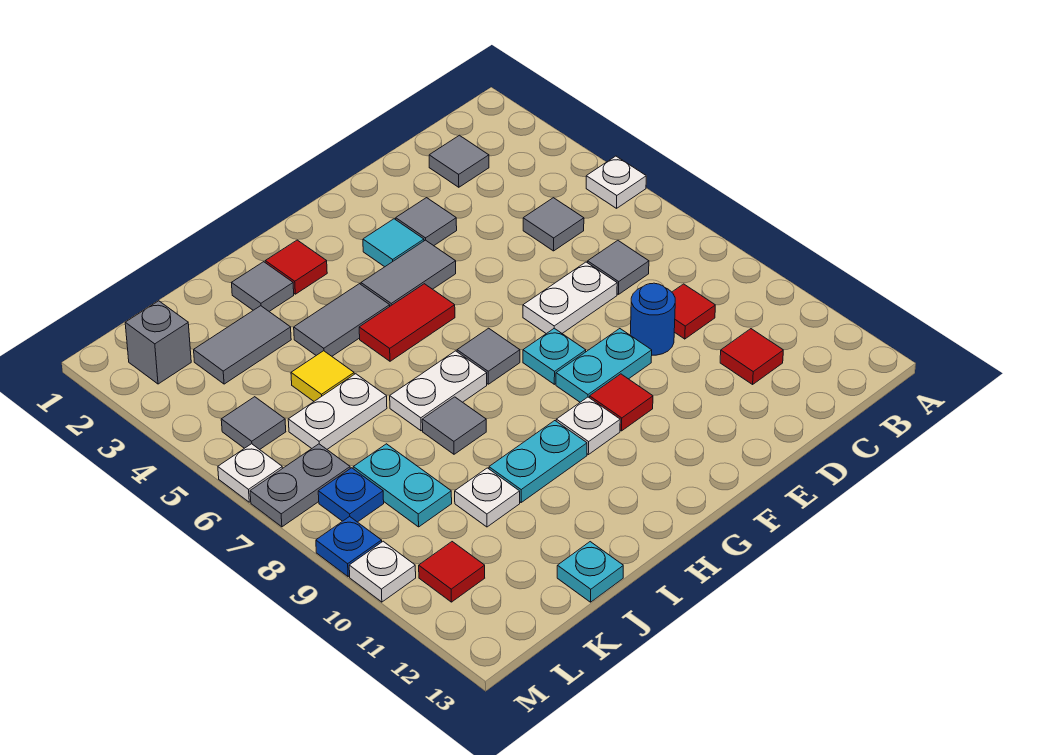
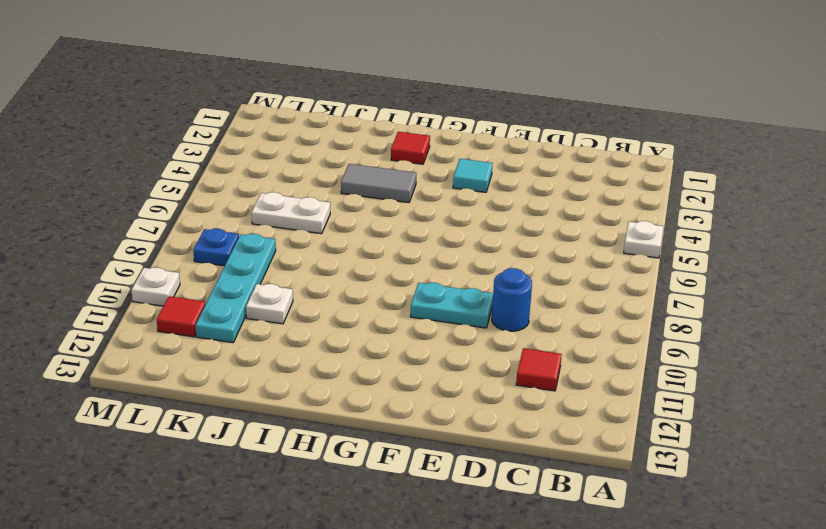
cyan plate K8:K11 level 1 -> cyan plate K8:K9 level 1
none -> grey tile C2 level 1
none -> grey tile C5 level 1
none -> grey tile C7 level 1
none -> red tile C9 level 1

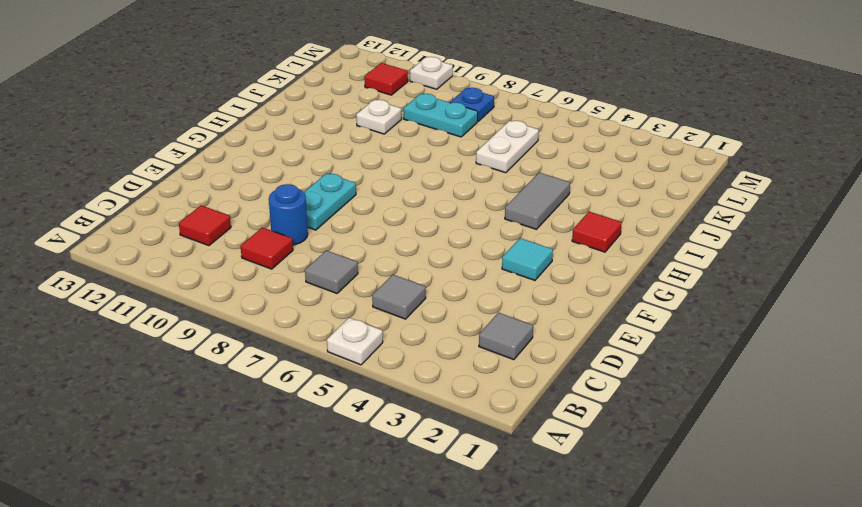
none -> white plate D7:E7 level 1
none -> grey tile E3 level 1
none -> grey tile F4:G4 level 1
none -> cyan plate F8 level 1

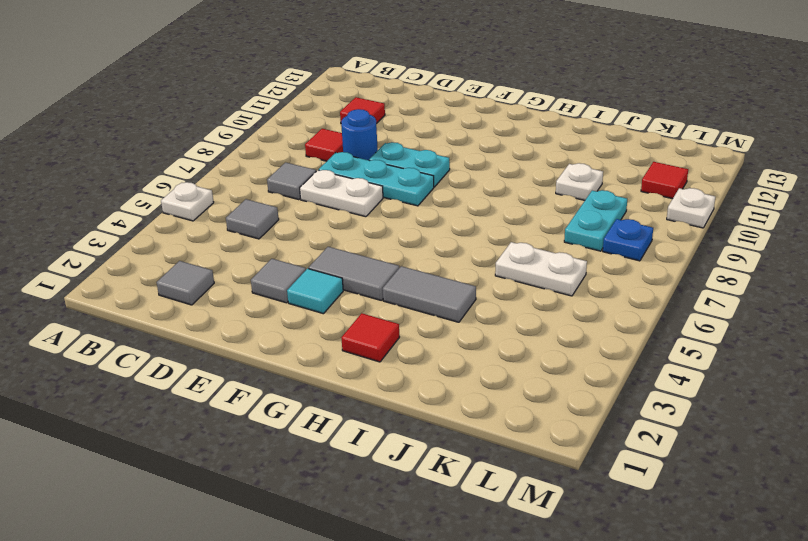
cyan plate D8:F8 level 1 -> cyan plate F8 level 1
none -> red tile F10 level 1
none -> red tile G5:H5 level 1
none -> grey tile G7 level 1
none -> white plate G10 level 1

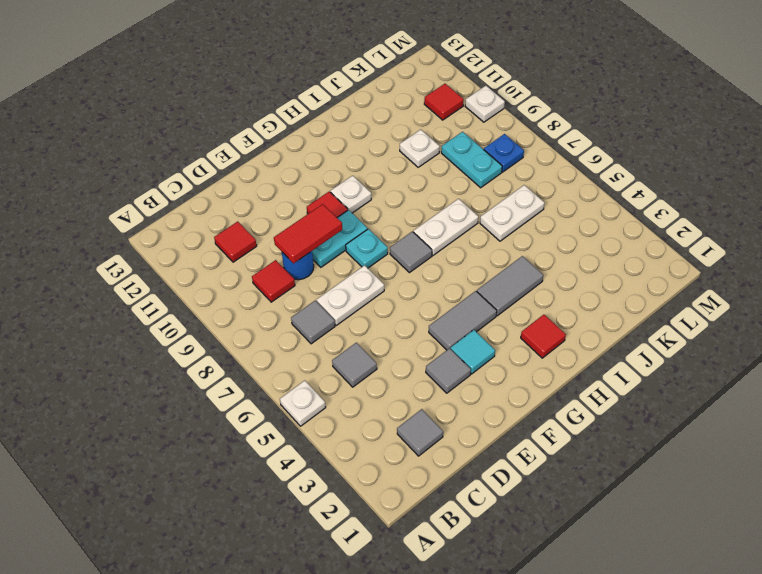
red tile D9:E9 level 2 -> red tile G5:H5 level 1
none -> cyan plate H10:I10 level 1
none -> grey tile I2 level 1
none -> grey tile I8 level 1
none -> grey tile J3:K3 level 1

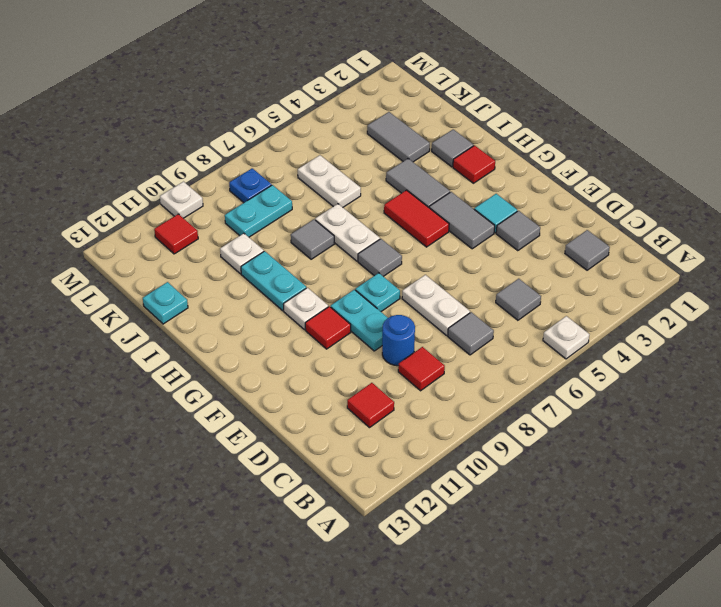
none -> yellow tile J5 level 1
none -> grey brick L2 level 1
none -> grey tile L5 level 1
none -> grey plate L7:M7 level 1

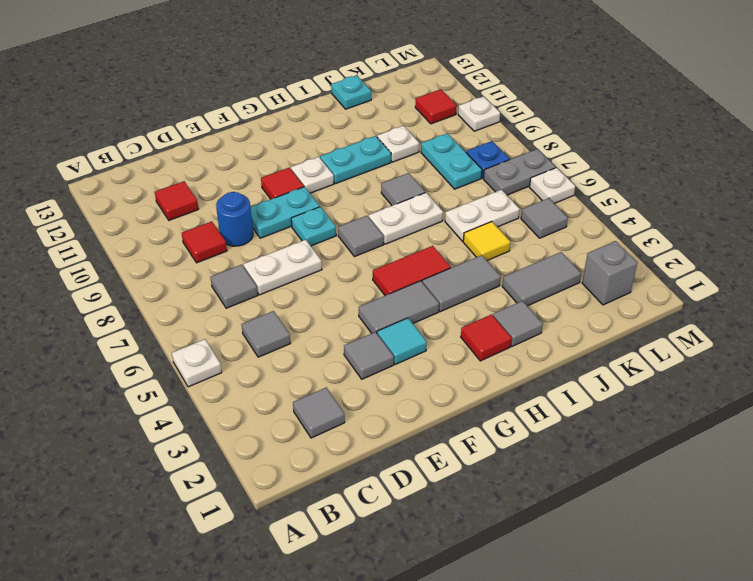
none -> blue plate M9 level 1

